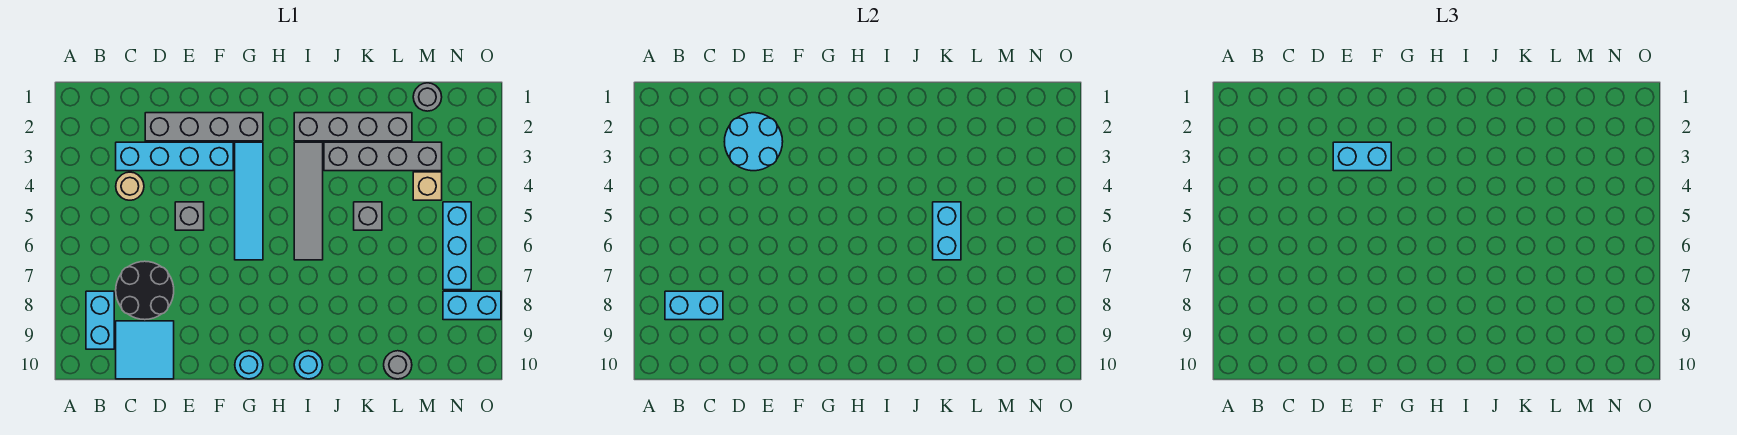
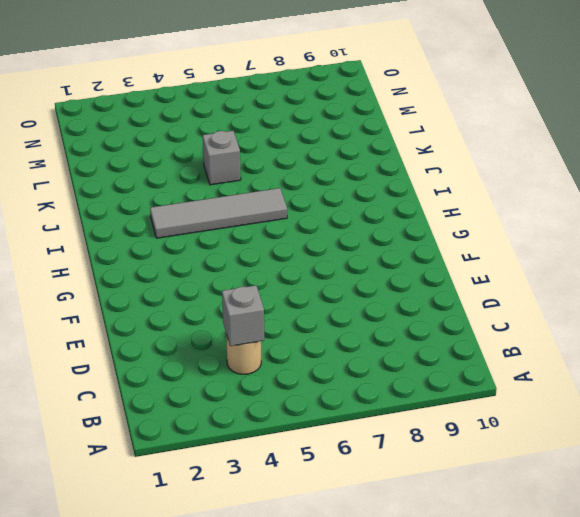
grey brick C4 level 2 -> grey brick E5 level 1
none -> cyan brick B8:B9 level 1
none -> cyan brick C3:F3 level 1
none -> black round brick C7:D8 level 1

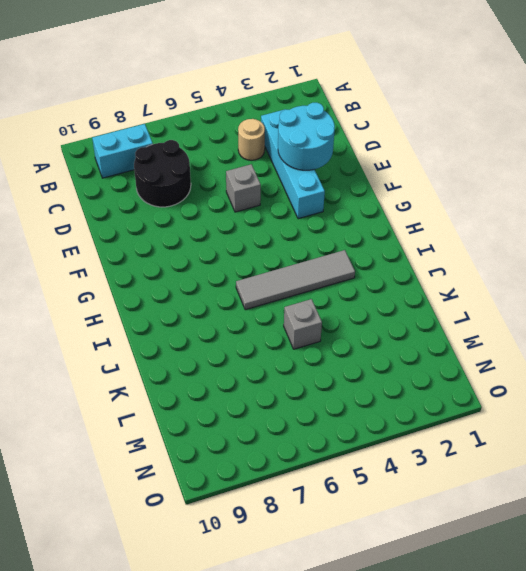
none -> cyan tile C9:D10 level 1
none -> grey brick D2:G2 level 1
none -> cyan tile G3:G6 level 1

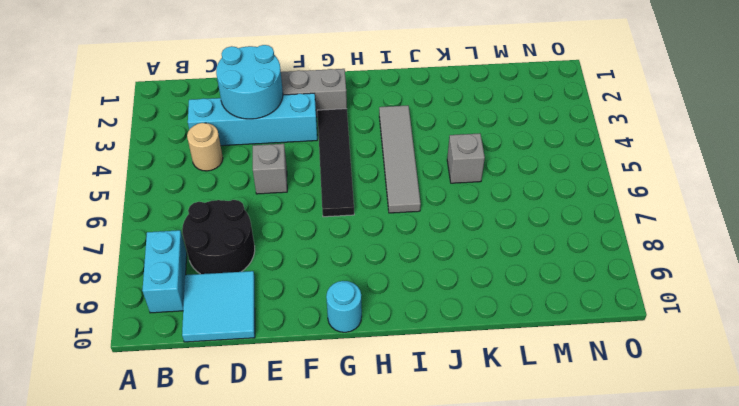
black tile G3:G6 level 1 -> cyan tile G3:G6 level 1
none -> grey brick I2:L2 level 1
none -> cyan round brick I10 level 1
none -> grey brick J3:M3 level 1

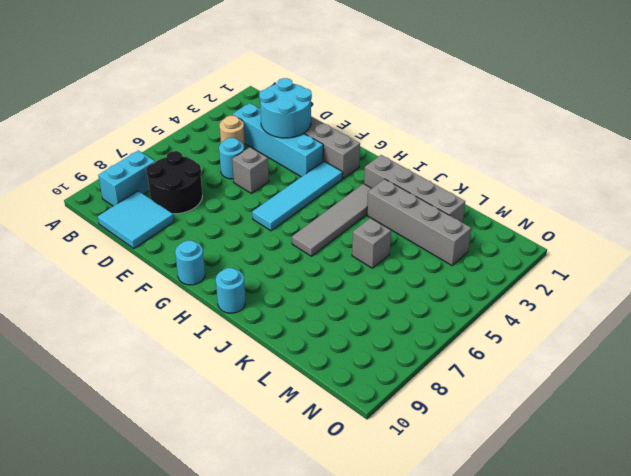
cyan round brick D5 level 1 -> none
none -> grey round brick L10 level 1
none -> grey round brick M1 level 1
none -> tan brick M4 level 1

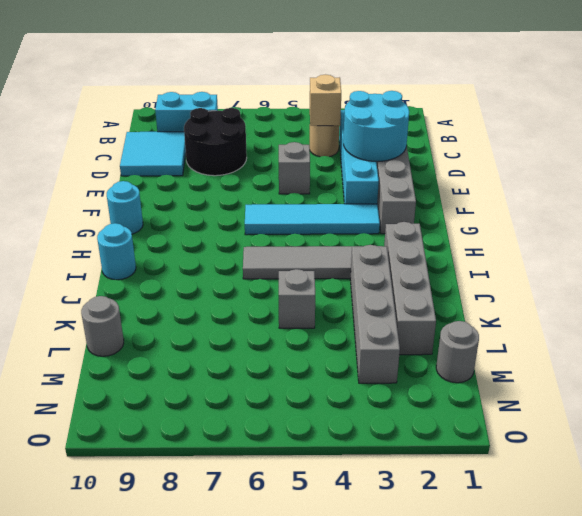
tan brick C4 level 2 -> tan brick M4 level 1
none -> cyan brick N5:N7 level 1
none -> cyan brick N8:O8 level 1
none -> cyan brick B8:C8 level 2

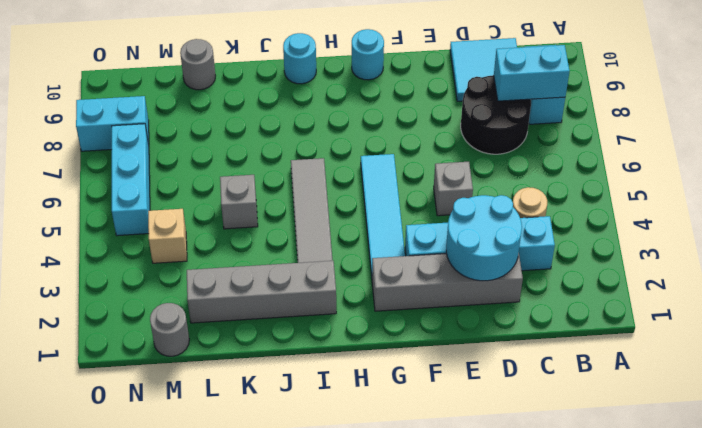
none -> grey brick J3:M3 level 1
none -> cyan brick K5:K6 level 2
none -> cyan brick E3:F3 level 3

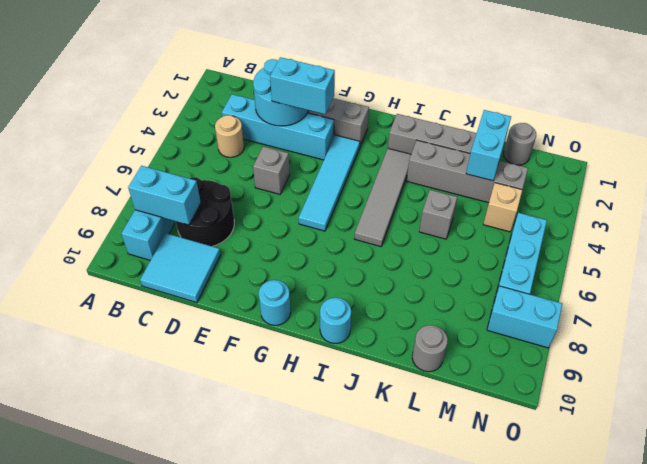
cyan brick L2:L3 level 2 -> cyan brick K5:K6 level 2

